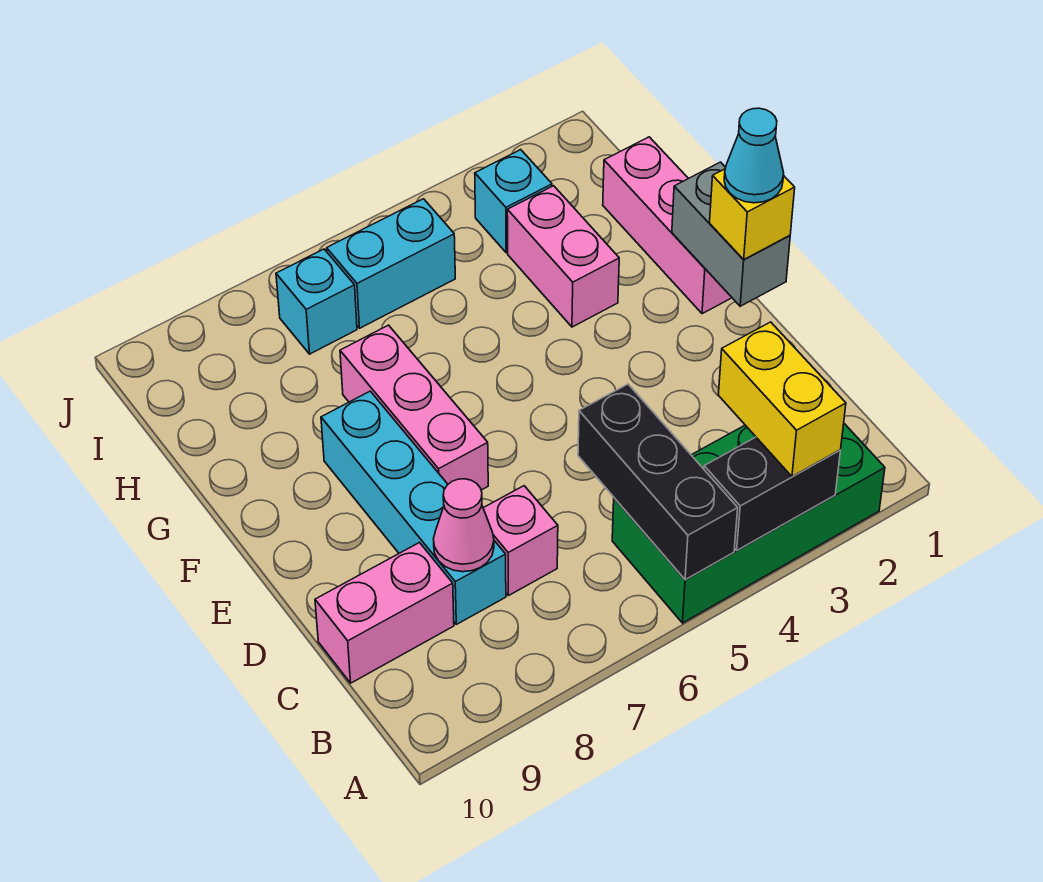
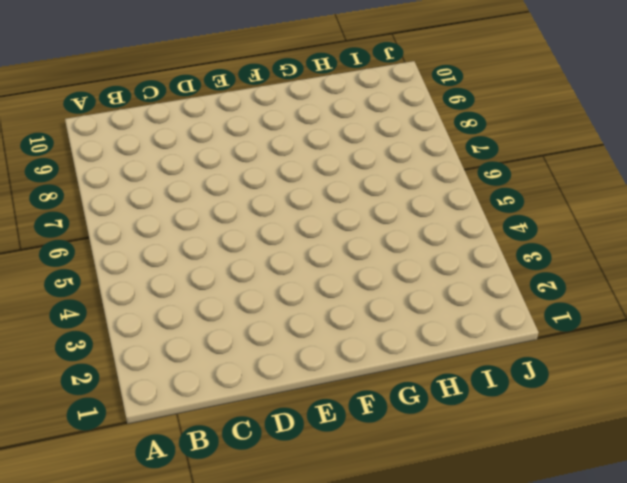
none -> green brick A2:B5 level 1
none -> pink brick C7 level 1
none -> cyan brick C8:F8 level 1

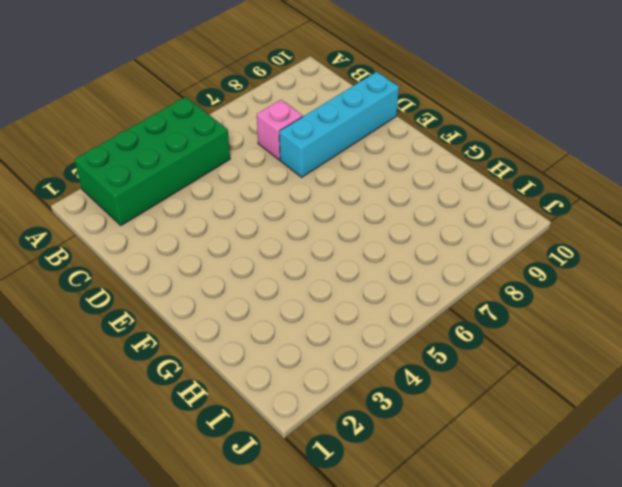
cyan brick D7:D10 level 1 -> cyan brick C8:F8 level 1
none -> pink brick C9:C10 level 1
none -> pink brick E7:G7 level 1
none -> pink brick F1:H1 level 1

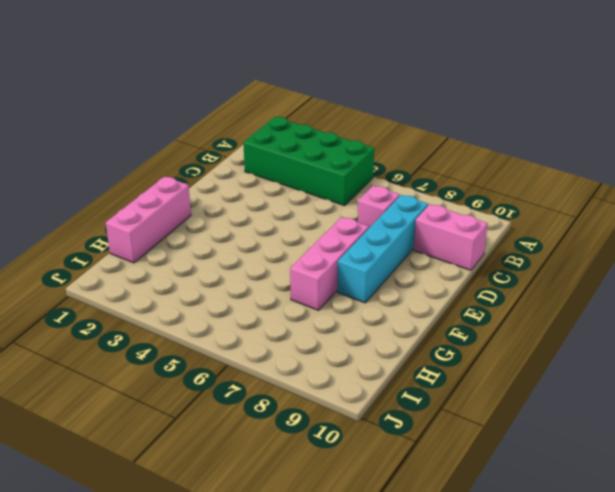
none -> pink brick G3:H3 level 1
none -> cyan brick I3 level 1
none -> cyan brick I5:I6 level 1

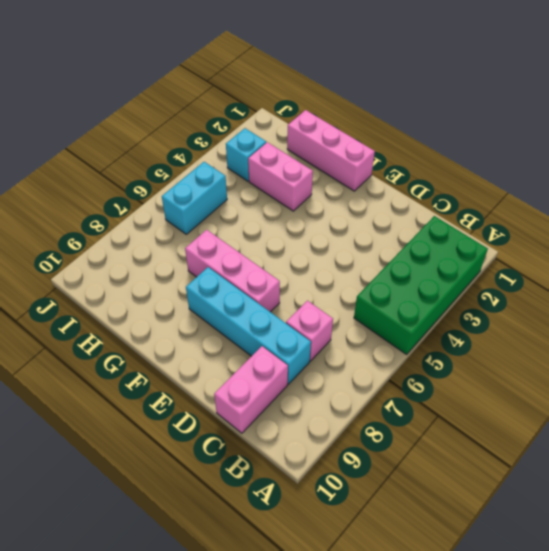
none -> cyan brick I7 level 1
none -> black brick A3:A4 level 2
none -> black brick A5:C5 level 2

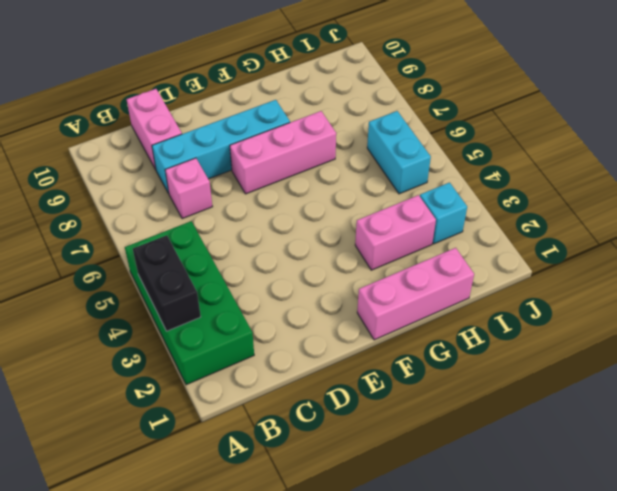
none -> cyan brick I7 level 1
none -> black brick A5:C5 level 2
none -> pink cone C8 level 2

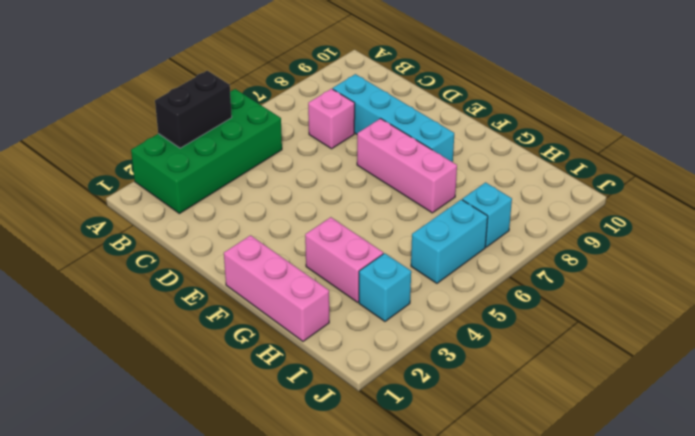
none -> pink brick C9:C10 level 1
none -> black brick A5:C5 level 2
none -> pink cone C8 level 2

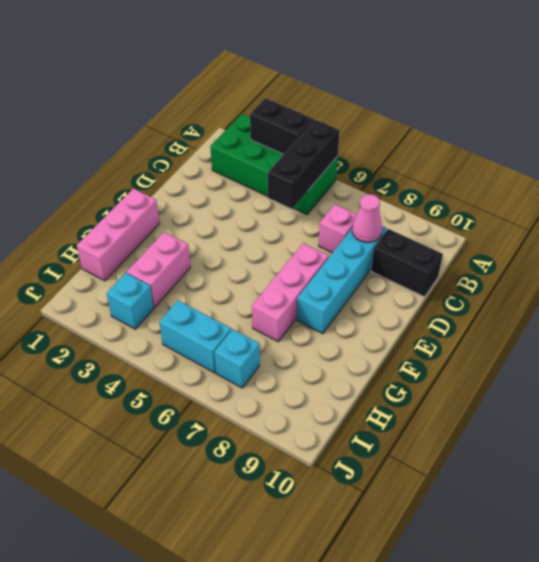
black brick C9:C10 level 1 -> pink brick C9:C10 level 1
none -> grey brick E1:F1 level 2
none -> yellow brick A3:B3 level 3
none -> yellow brick E1 level 3

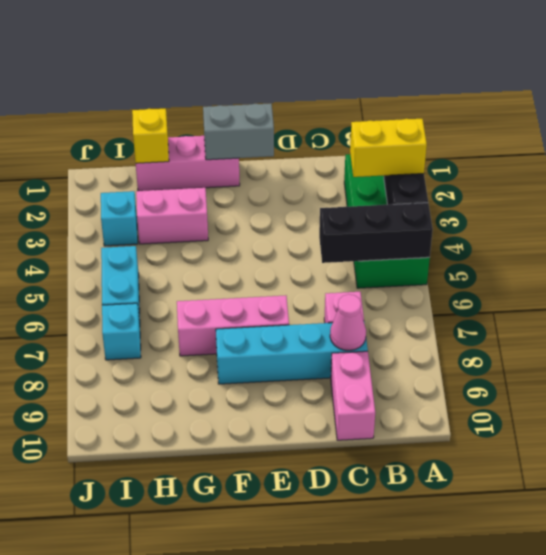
yellow brick H1 level 2 -> yellow brick E1 level 3
none -> cyan cone E1 level 4

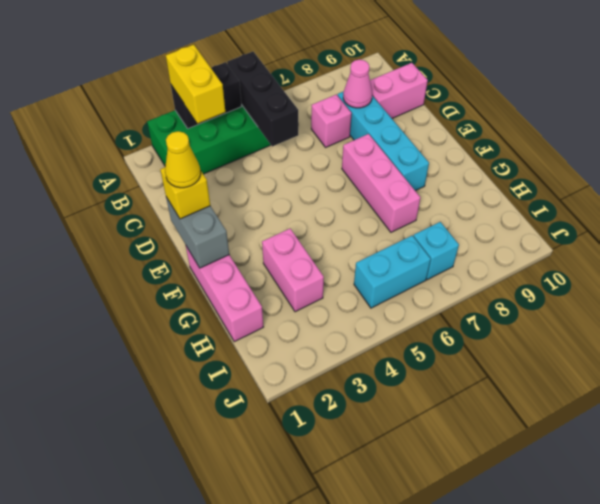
yellow cone E1 level 4 -> cyan cone E1 level 4
none -> cyan brick I3 level 1

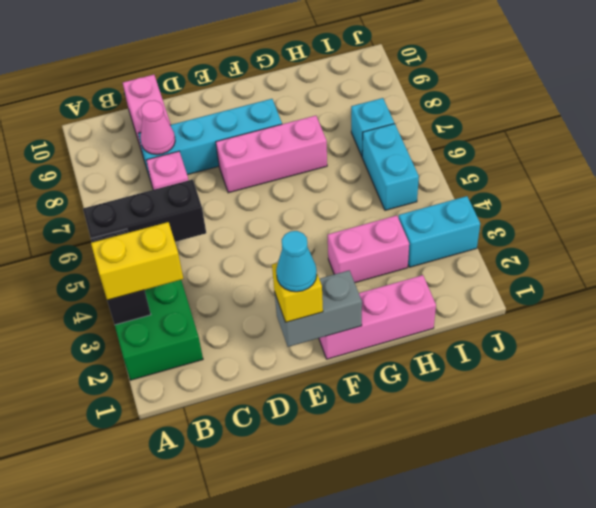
cyan brick I3:J3 level 1 -> cyan brick I3 level 1

